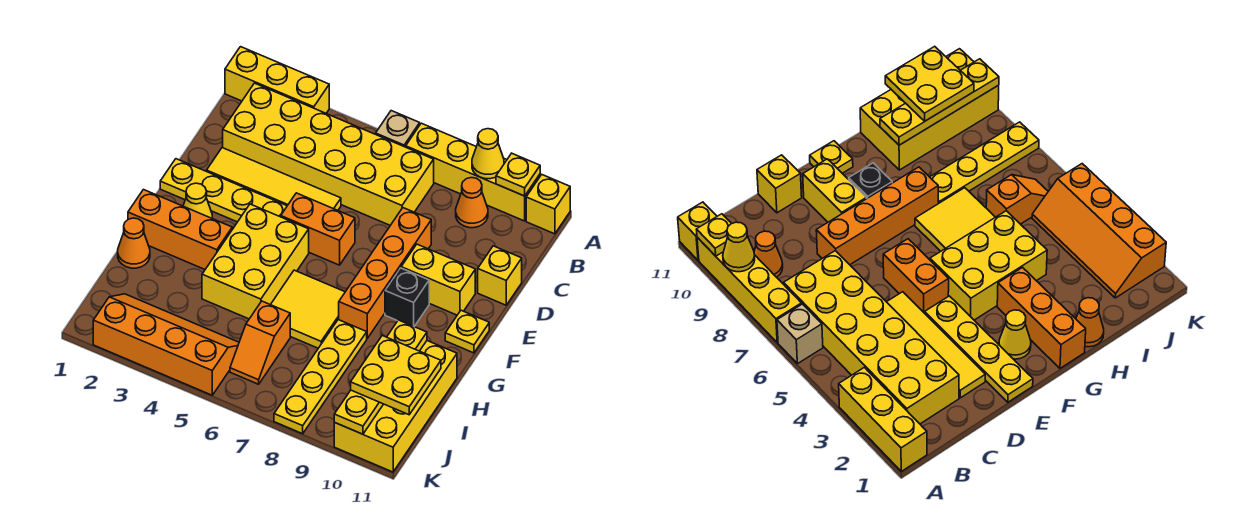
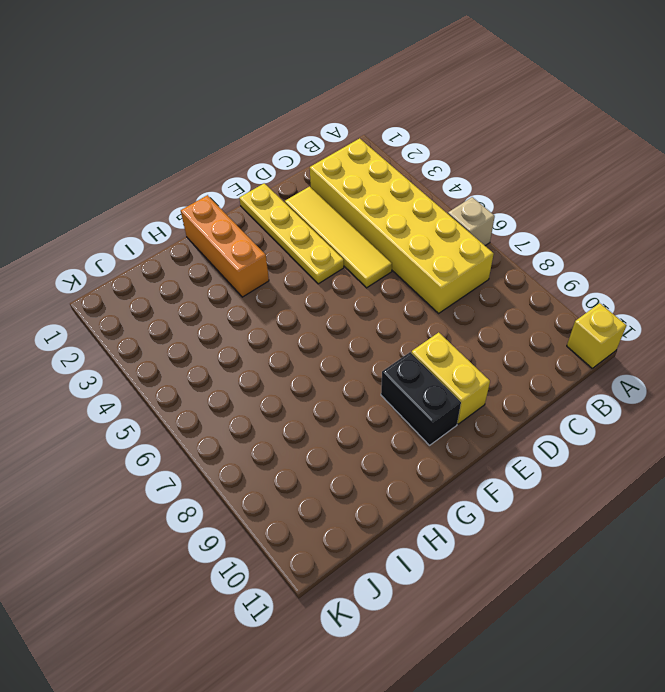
black brick F9:F10 level 1 -> black brick F9 level 1
none -> yellow brick A1:A3 level 1
none -> yellow brick A7:A10 level 1
none -> orange cone B9 level 1

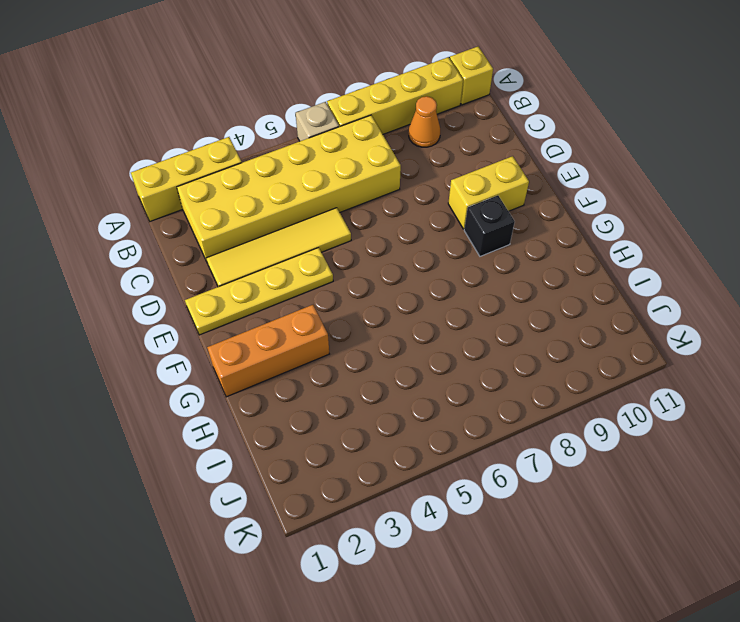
none -> orange brick D8:G8 level 1
none -> yellow brick D11 level 1
none -> orange brick E5:E6 level 1

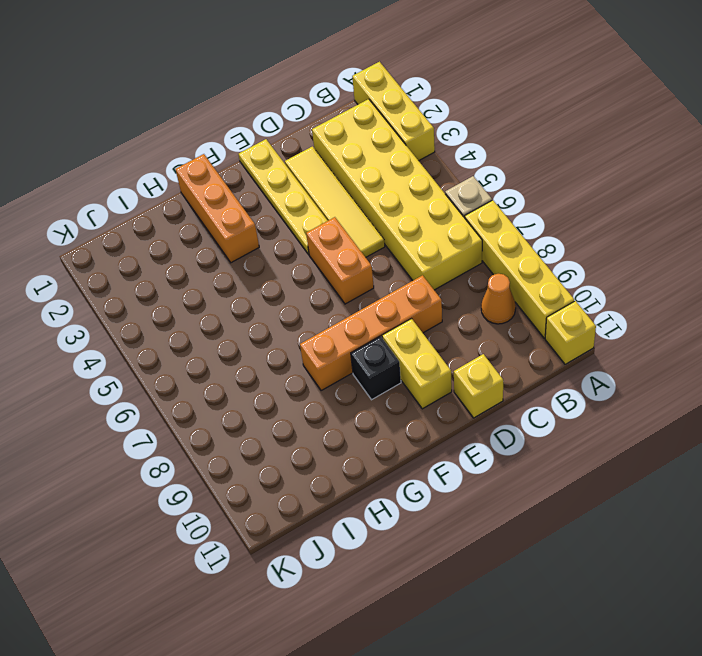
none -> yellow cone F2 level 1
none -> yellow brick F4:H5 level 1
none -> yellow plate F11 level 1

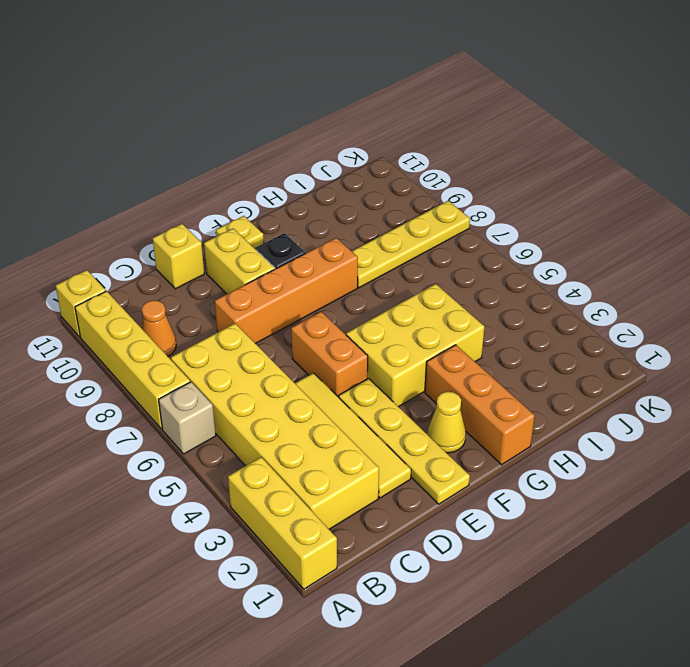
none -> yellow tile G6:H7 level 1
none -> orange cone H1 level 1
none -> yellow brick H10:K11 level 1

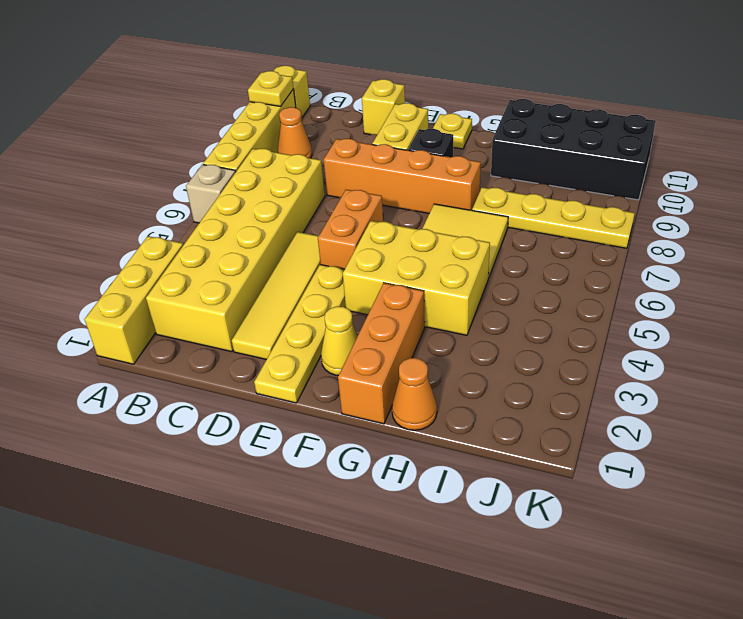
black brick H10:K11 level 1 -> yellow brick H10:K11 level 1
none -> orange slope I6:J6 level 1 top I
none -> orange slope J2:K5 level 1 top K
none -> yellow cone A9 level 2

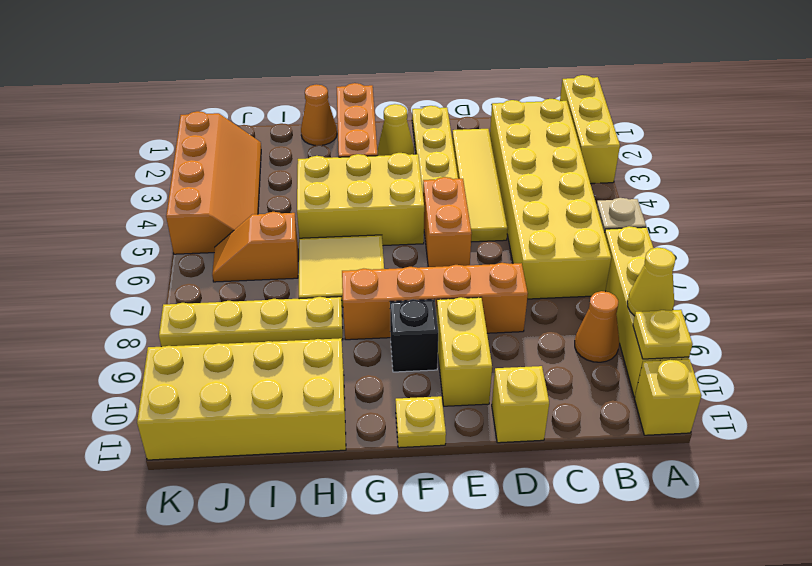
none -> yellow plate H10:K10 level 2
none -> yellow plate I10:J11 level 3

